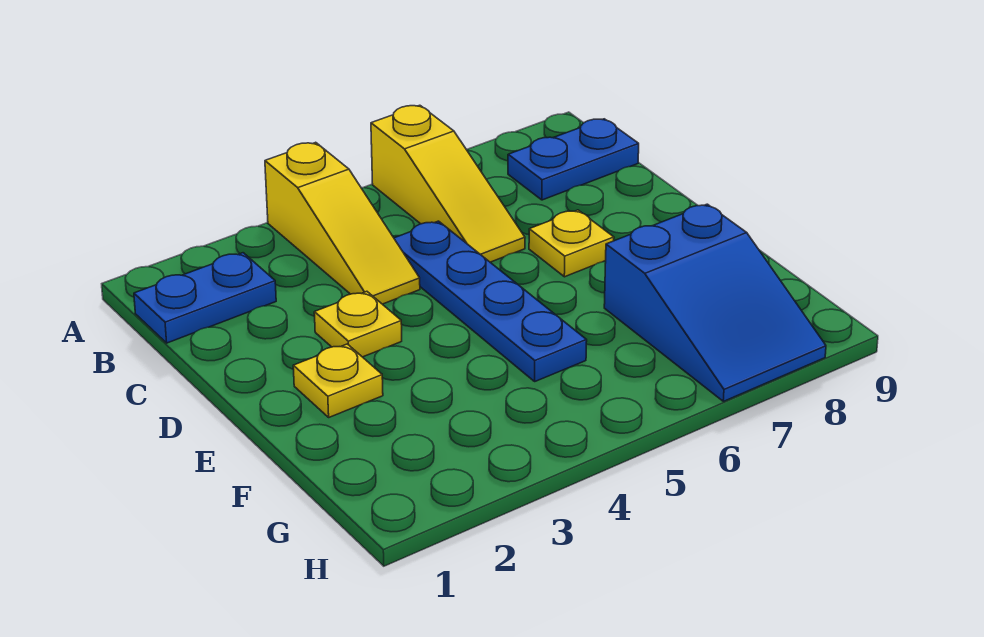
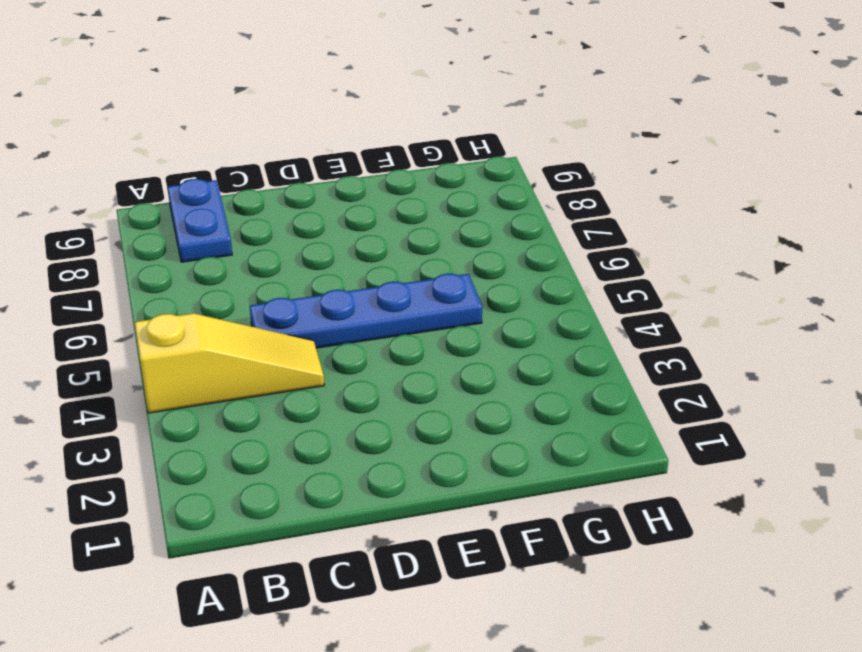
none -> yellow slope A6:C6 level 1 top A
none -> blue plate B1:B2 level 1

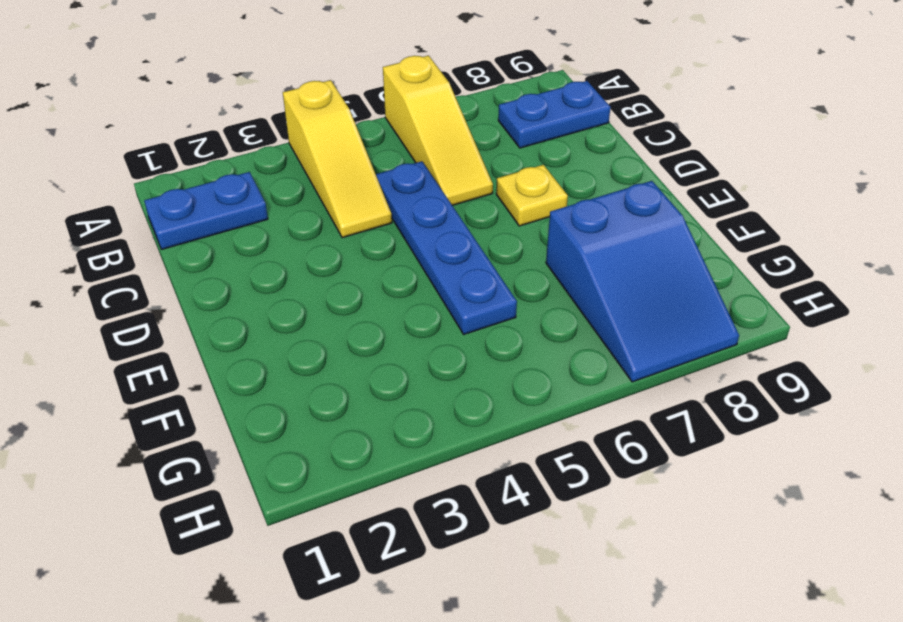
none -> yellow plate D3 level 1
none -> yellow plate E2 level 1

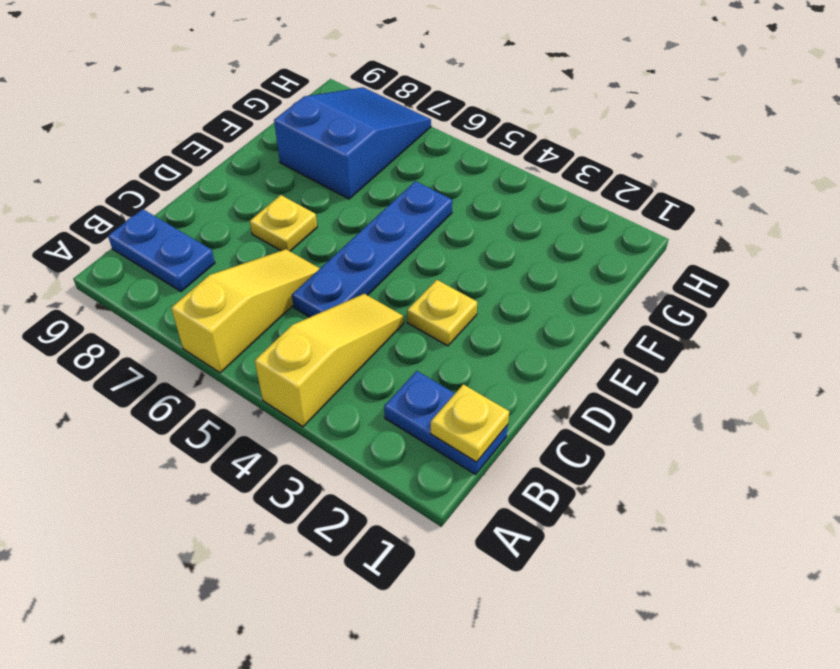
yellow plate B1 level 2 -> yellow plate E2 level 1

